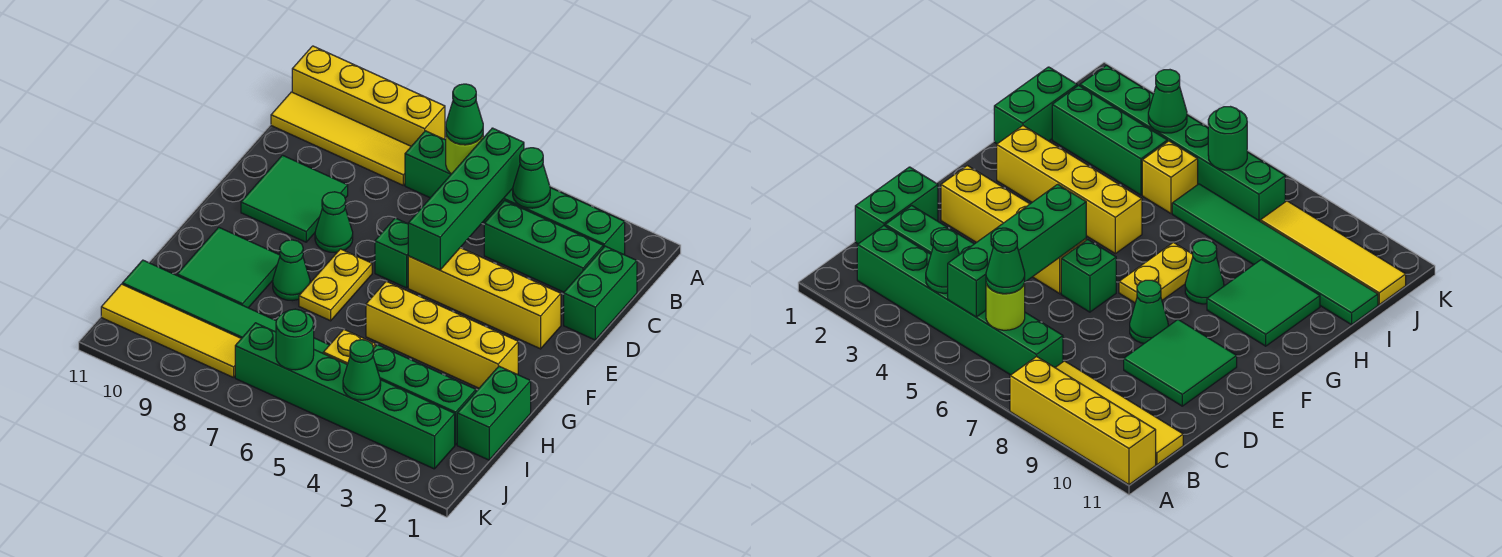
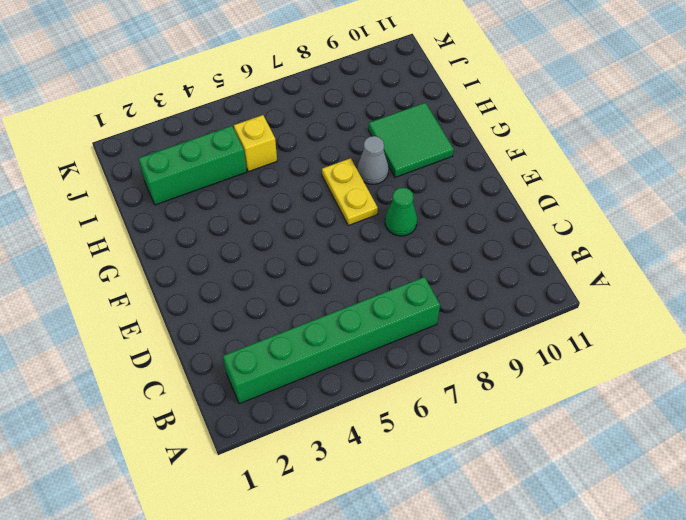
grey cone G8 level 1 -> green cone G8 level 1
none -> yellow brick A8:A11 level 1
none -> yellow tile B8:B11 level 1
none -> green brick C1:D1 level 1

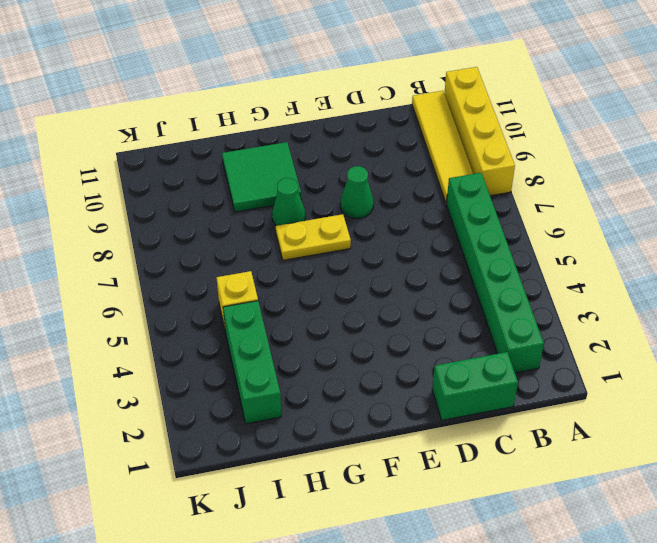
none -> green brick C2:C4 level 1
none -> green tile D9:E10 level 1
none -> yellow brick E2:E5 level 1

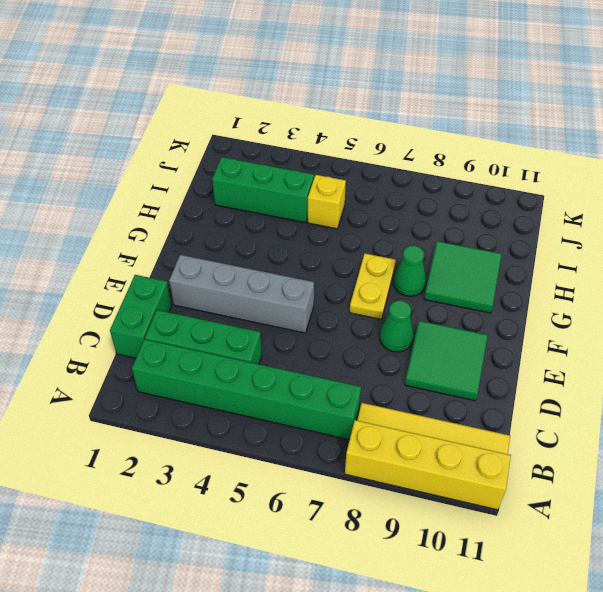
grey brick E2:E5 level 1 -> yellow brick E2:E5 level 1
none -> green brick E6 level 1
none -> yellow brick G2:G5 level 1
none -> green brick H1:I1 level 1

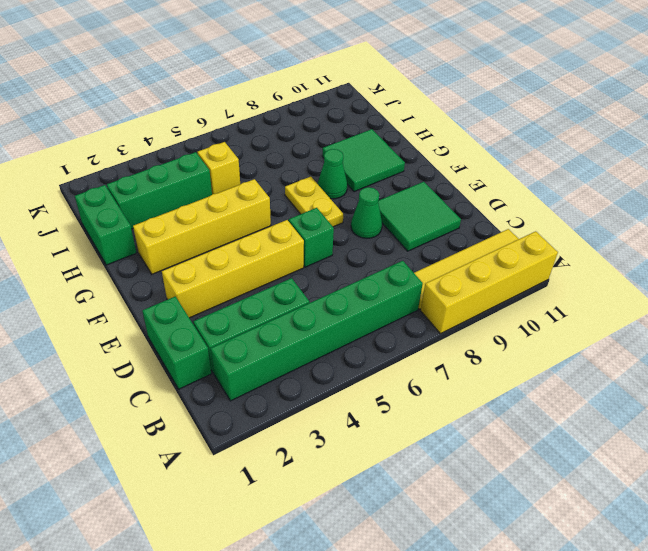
none -> green tile I6:I11 level 1
none -> green brick J2:J7 level 1
none -> yellow tile J8:J11 level 1

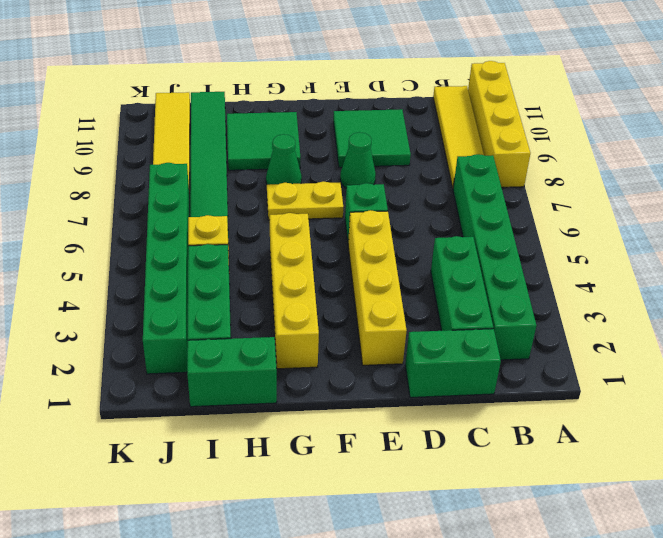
none -> green cone B4 level 2
none -> green brick B5:E5 level 2
none -> lime round brick B6 level 2

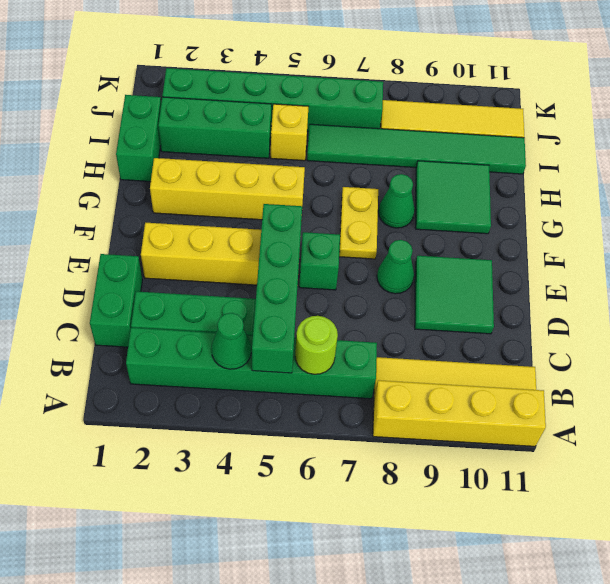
none -> green cone J4 level 2
none -> green round brick J6 level 2
none -> green cone B6 level 3

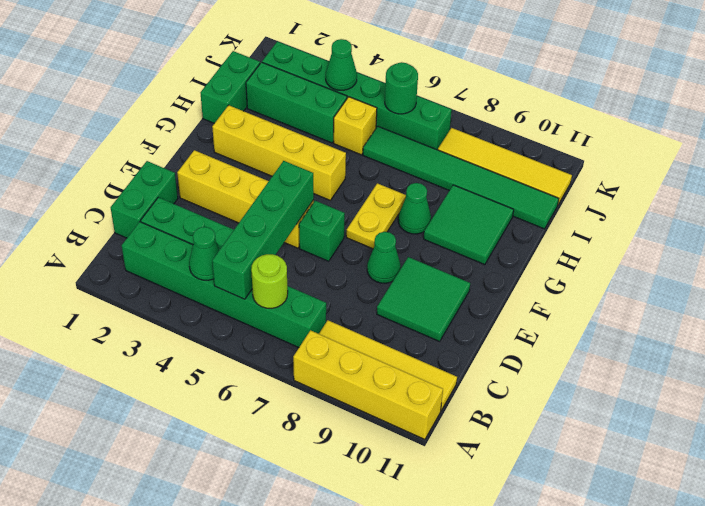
none -> green cone B6 level 3

